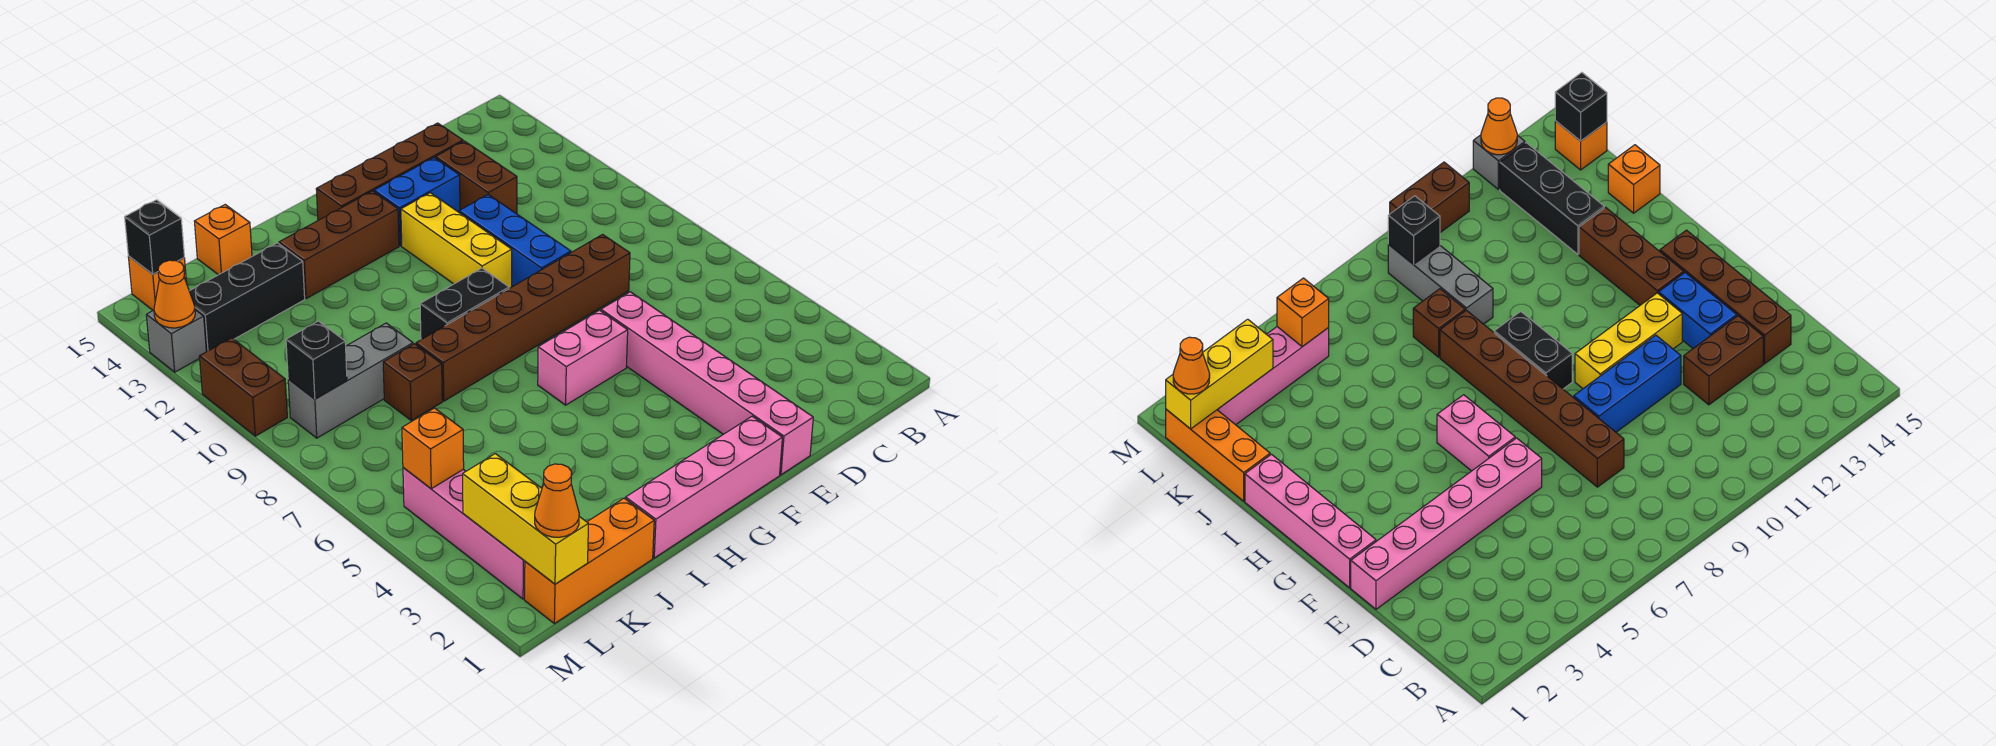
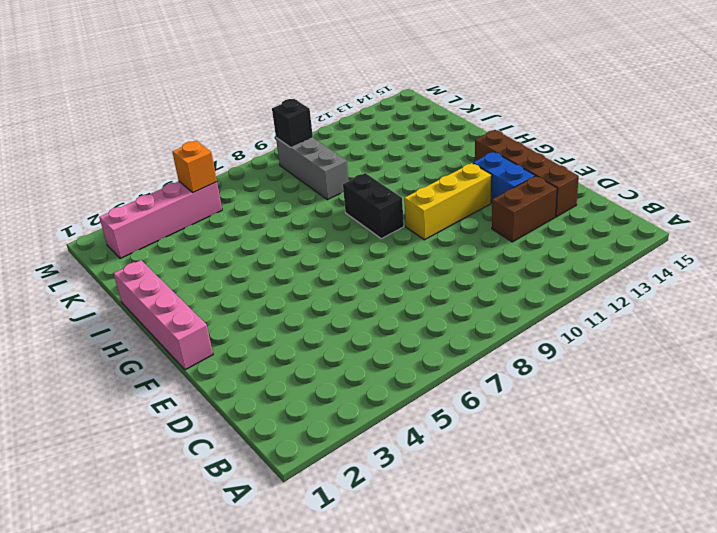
none -> brown brick D8:I8 level 1
none -> pink brick E1:E6 level 1
none -> blue brick E9:E11 level 1

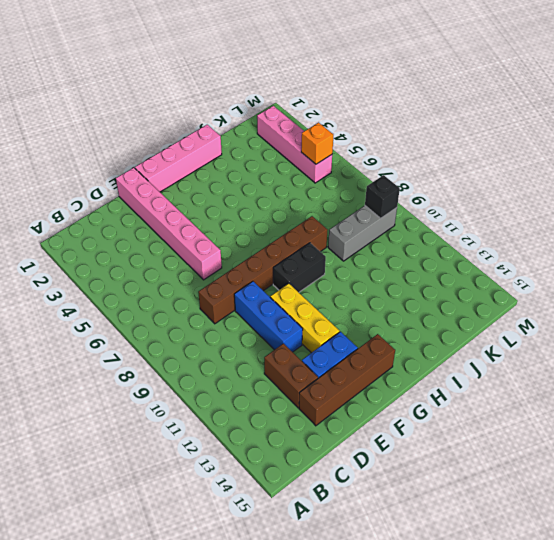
none -> pink brick F6:G6 level 1
none -> brown brick G13:I13 level 1
none -> orange brick J1:L1 level 1

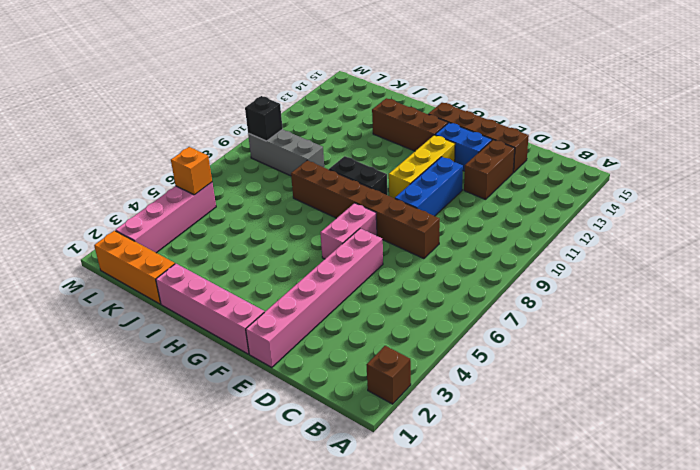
brown brick A2 level 1 -> brown brick J8 level 1
pink brick F6:F7 level 1 -> pink brick F6:G6 level 1
none -> black brick J13:L13 level 1
none -> orange brick J15 level 1
none -> orange brick L15 level 1

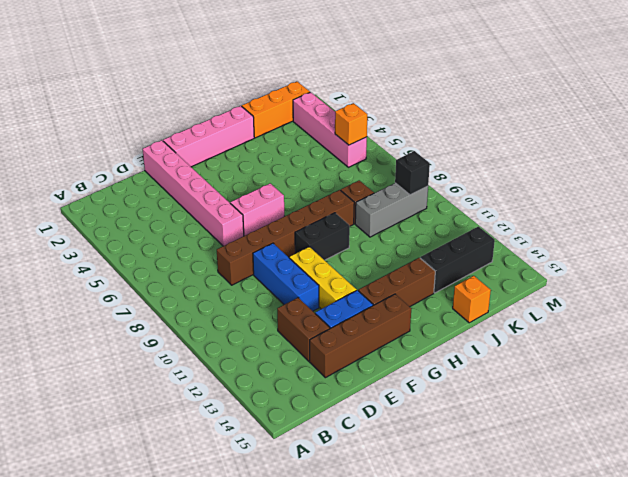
none -> orange brick L15 level 1
none -> brown brick M10:M11 level 1
none -> grey brick M13 level 1

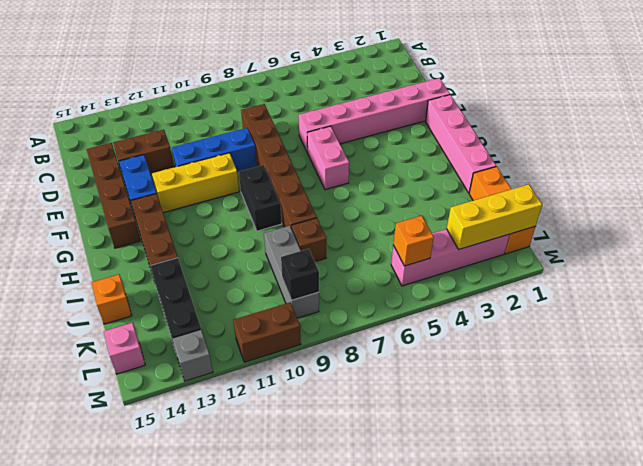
pink brick L15 level 1 -> orange brick L15 level 1
none -> black brick L15 level 2
none -> orange cone M13 level 2
none -> orange cone L1 level 3

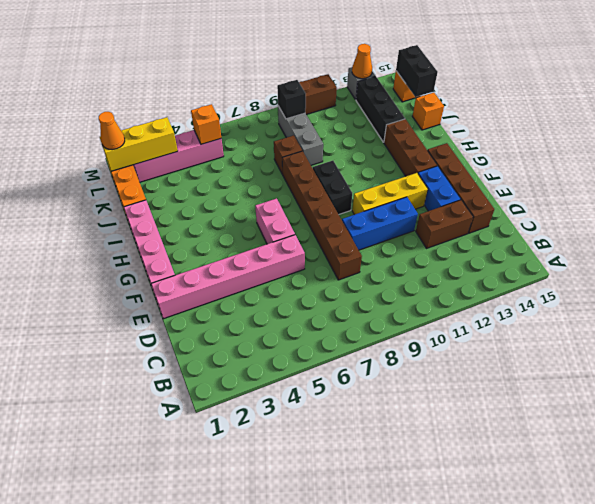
black brick K15:L15 level 2 -> black brick L15 level 2

